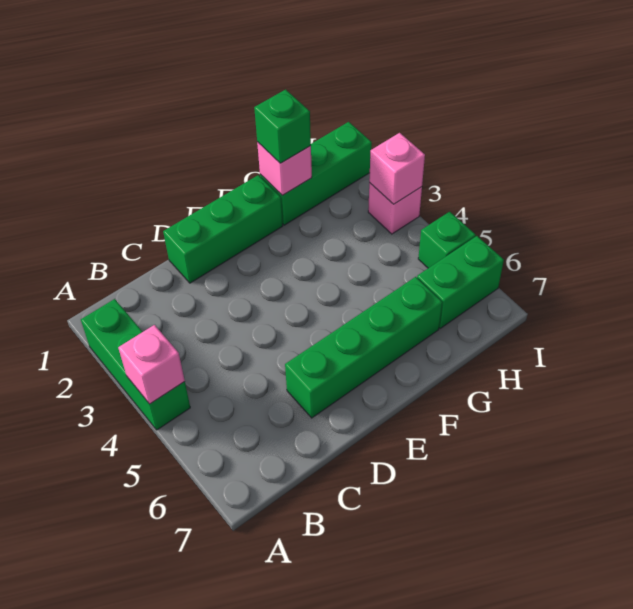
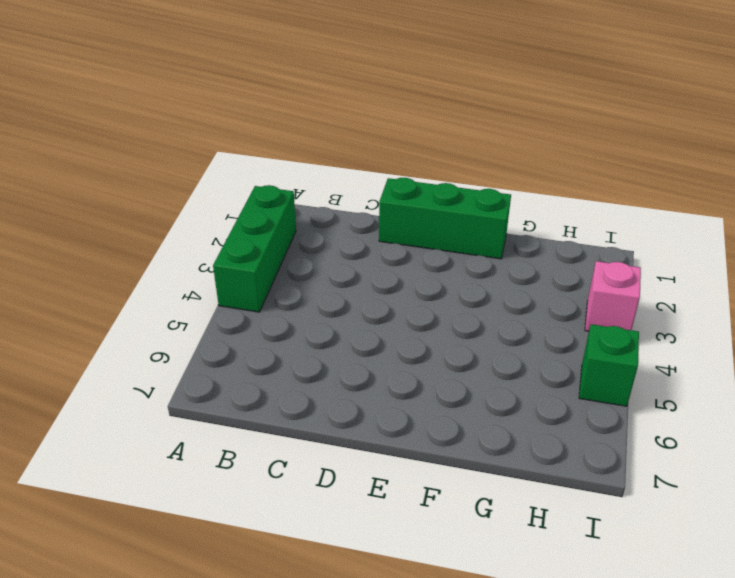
none -> green brick D6:G6 level 1
none -> green brick G1:I1 level 1

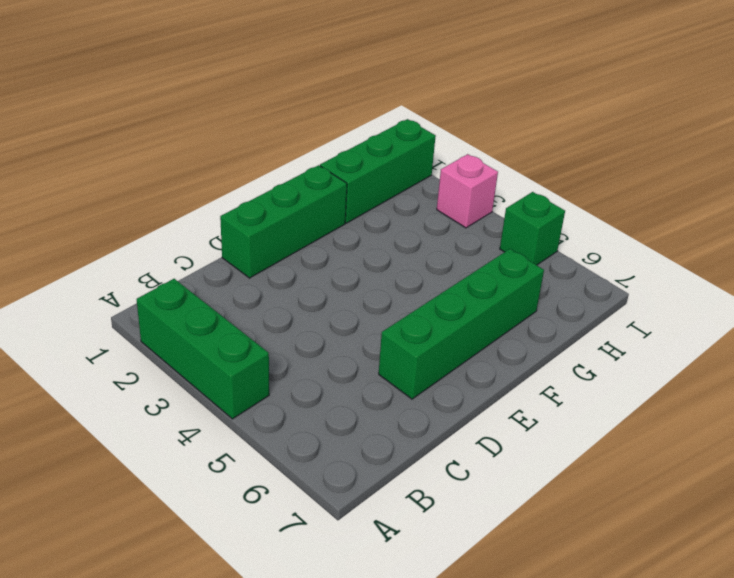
none -> green brick H6:I6 level 1
none -> pink brick A4 level 2

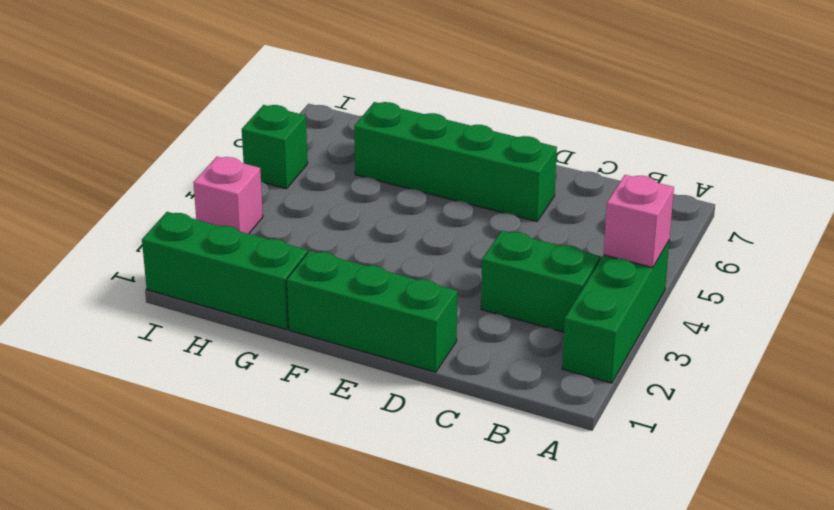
green brick B3:C3 level 1 -> green brick H6:I6 level 1
none -> pink brick G1 level 2
none -> pink brick I3 level 2

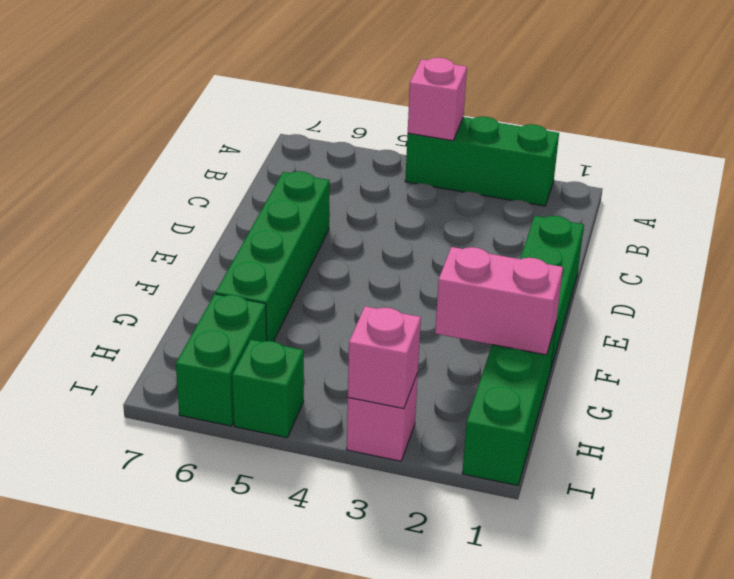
pink brick G1:G2 level 2 -> pink brick G1 level 2
none -> green brick G1 level 3

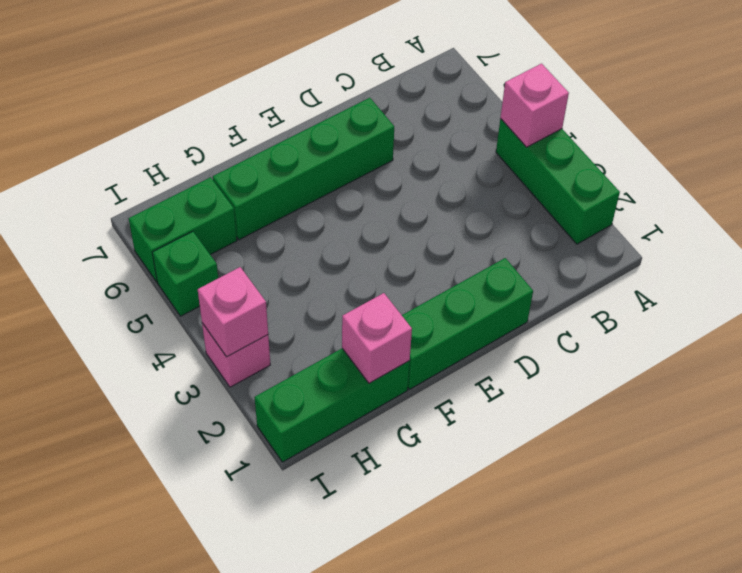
none -> green brick G1 level 3

